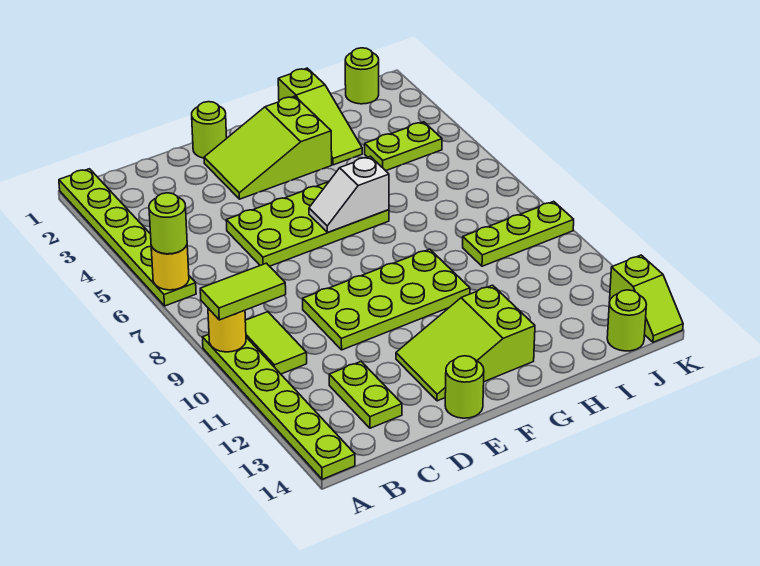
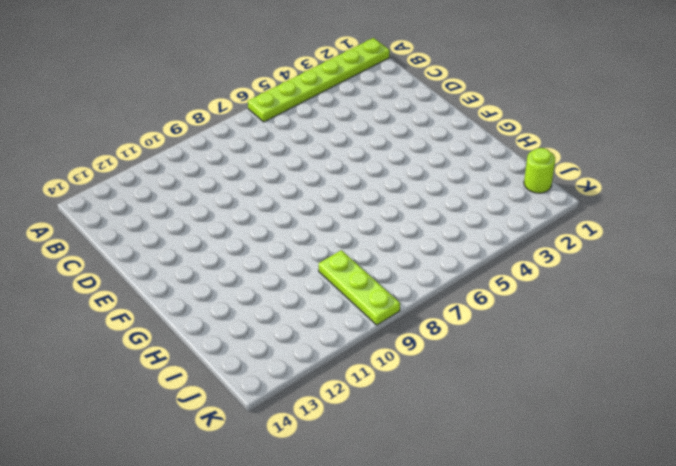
none -> lime plate A9:A14 level 1
none -> lime tile B9:B10 level 1
none -> lime plate C12:C13 level 1

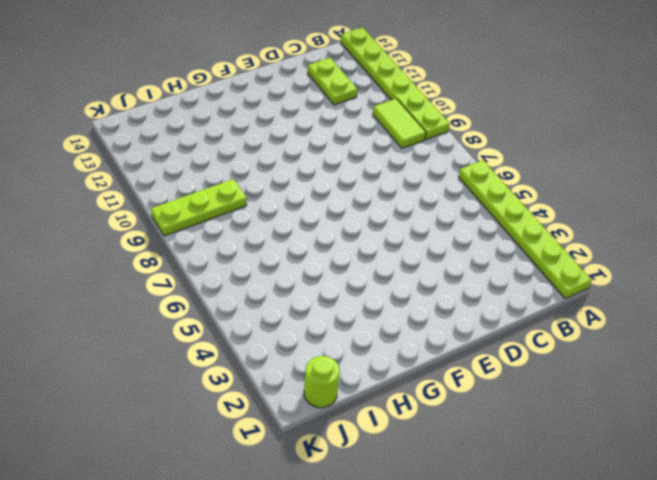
none -> lime plate D5:G6 level 1
none -> lime plate D9:G10 level 1
none -> lime round brick E1 level 1

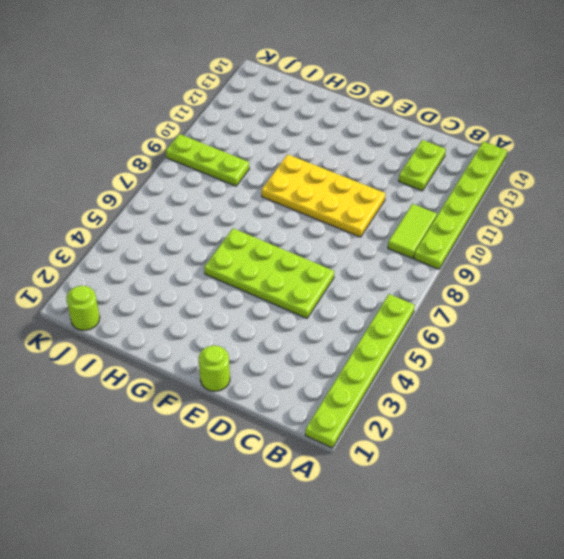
yellow plate D9:G10 level 1 -> lime plate D9:G10 level 1
none -> lime slope E2:G3 level 1 top G
none -> lime slope E12:G13 level 1 top G
none -> lime round brick E14 level 1

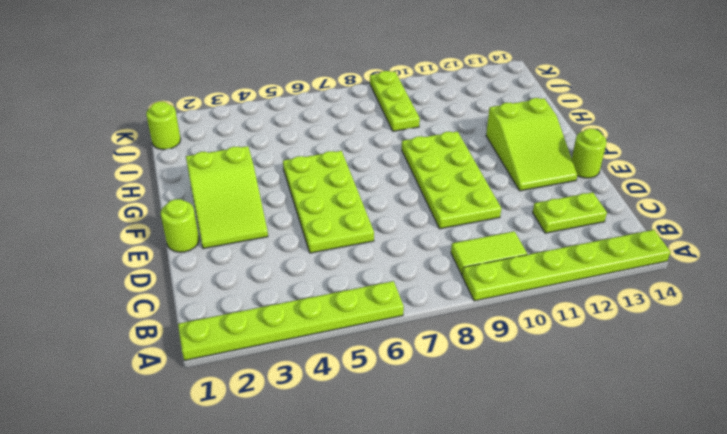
none -> lime slope H1:H3 level 1 top 1
none -> lime plate I4:J4 level 1
none -> lime round brick J14 level 1

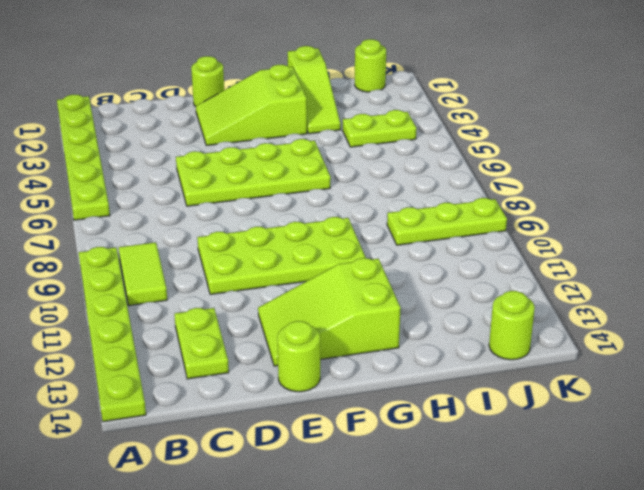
none -> lime slope K13:K14 level 1 top 13
none -> yellow round brick A6 level 2
none -> yellow round brick A9 level 2

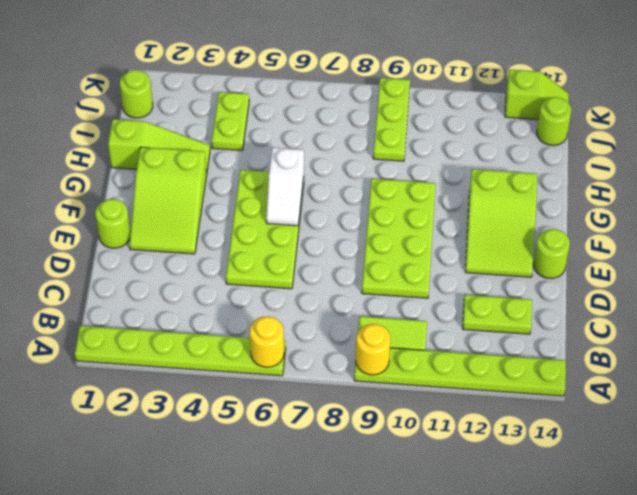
none -> lime round brick A6 level 3
none -> lime tile A9:B9 level 3

